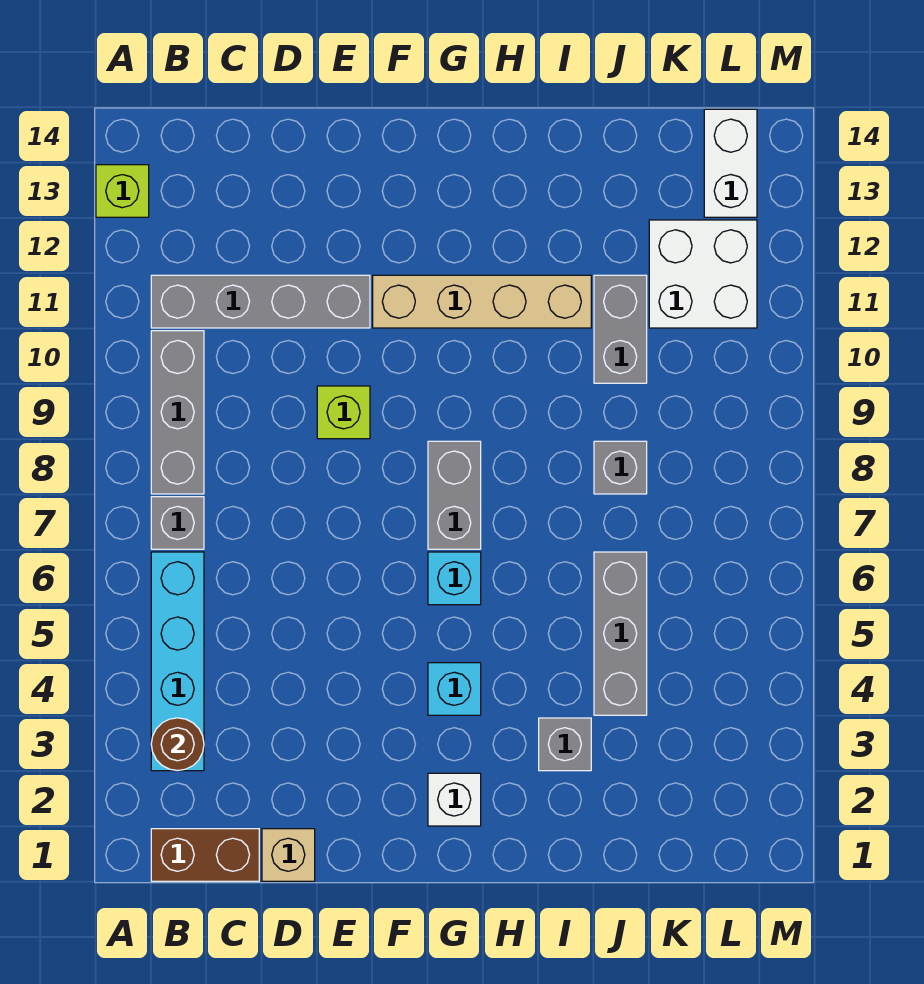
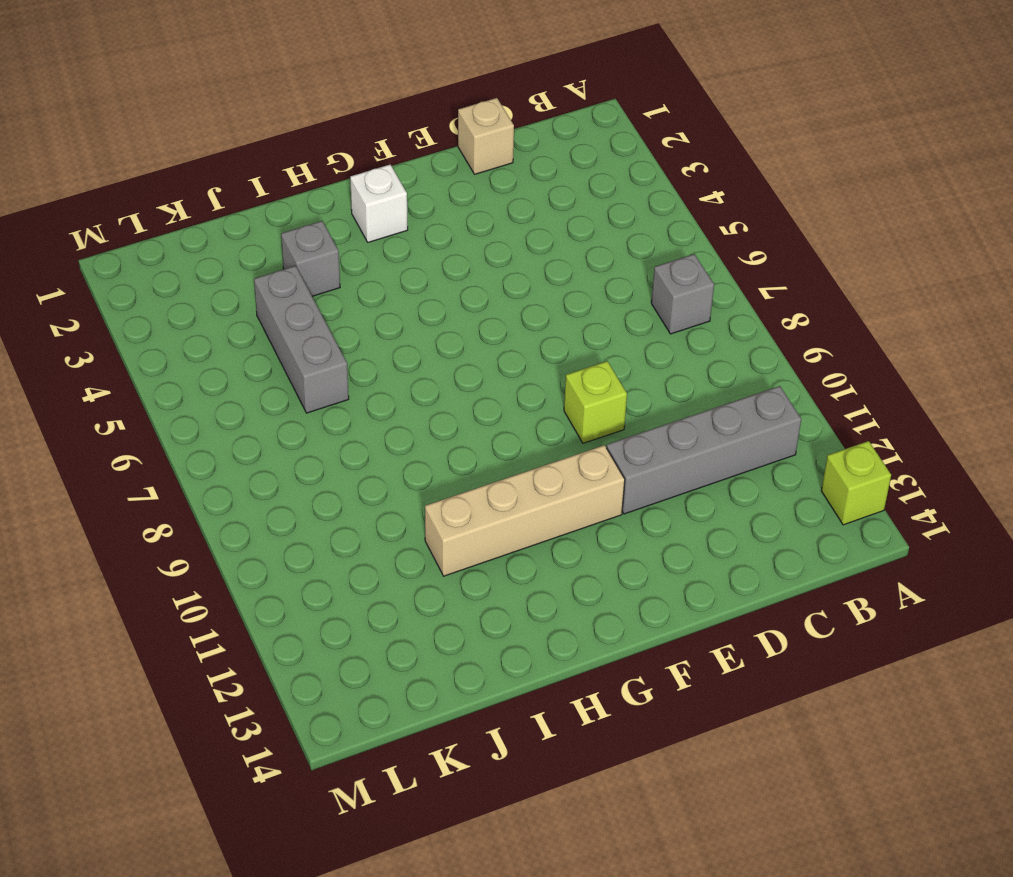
none -> brown brick B1:C1 level 1
none -> cyan brick B3:B6 level 1
none -> grey brick B8:B10 level 1

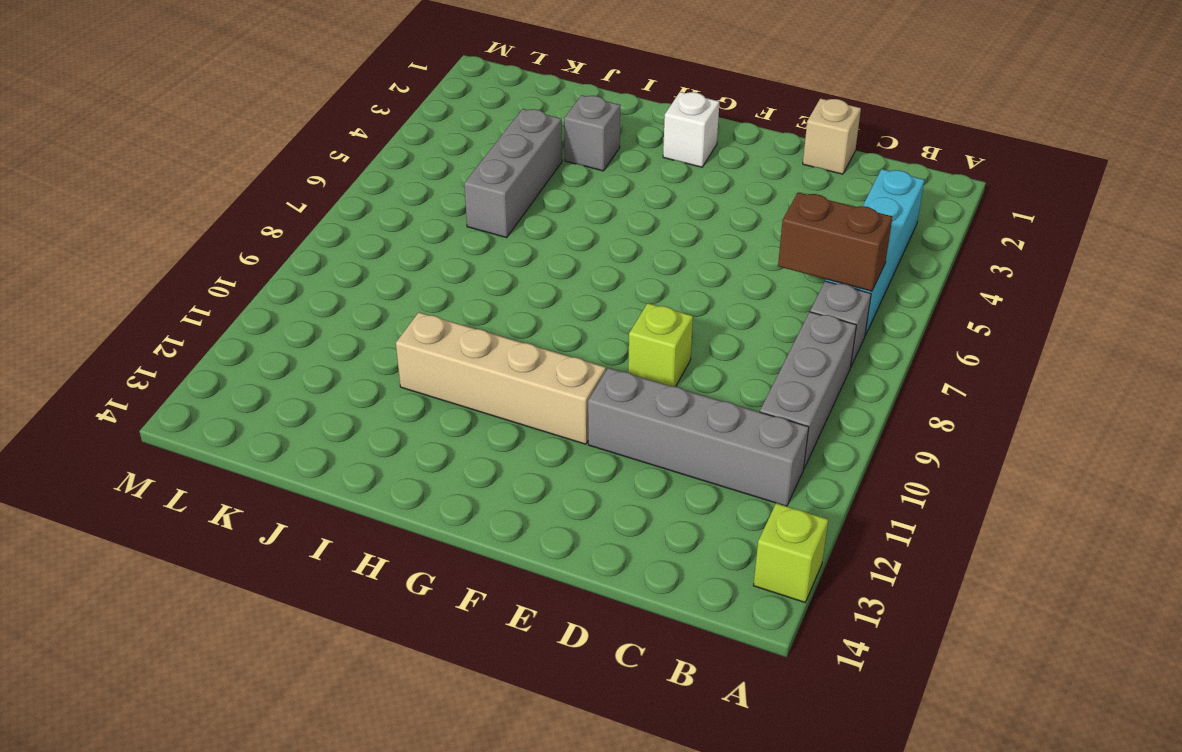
brown brick B6:C6 level 2 -> brown brick B1:C1 level 1
none -> cyan brick G4 level 1
none -> cyan brick G6 level 1
none -> grey brick G7:G8 level 1

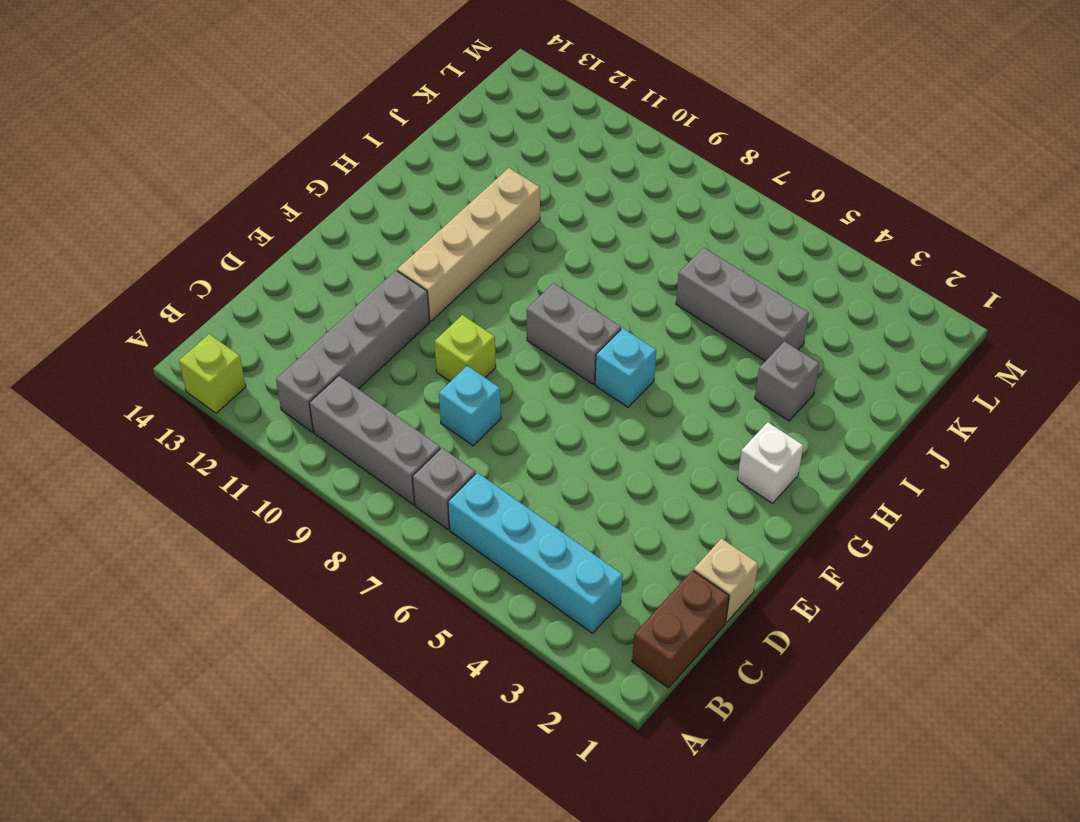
cyan brick D8 level 1 -> cyan brick G4 level 1
none -> grey brick J8 level 1
none -> grey brick J10:J11 level 1
none -> white brick K11:L12 level 1

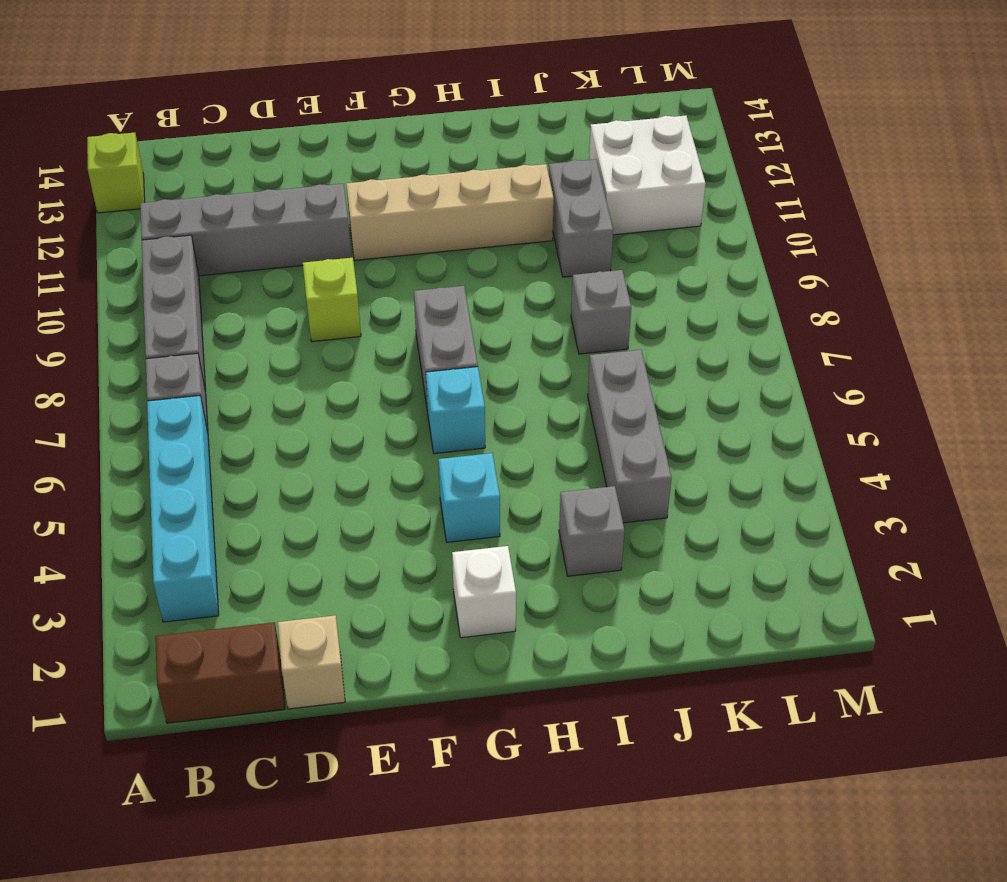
none -> white brick L13:L14 level 1
none -> brown round brick B3 level 2

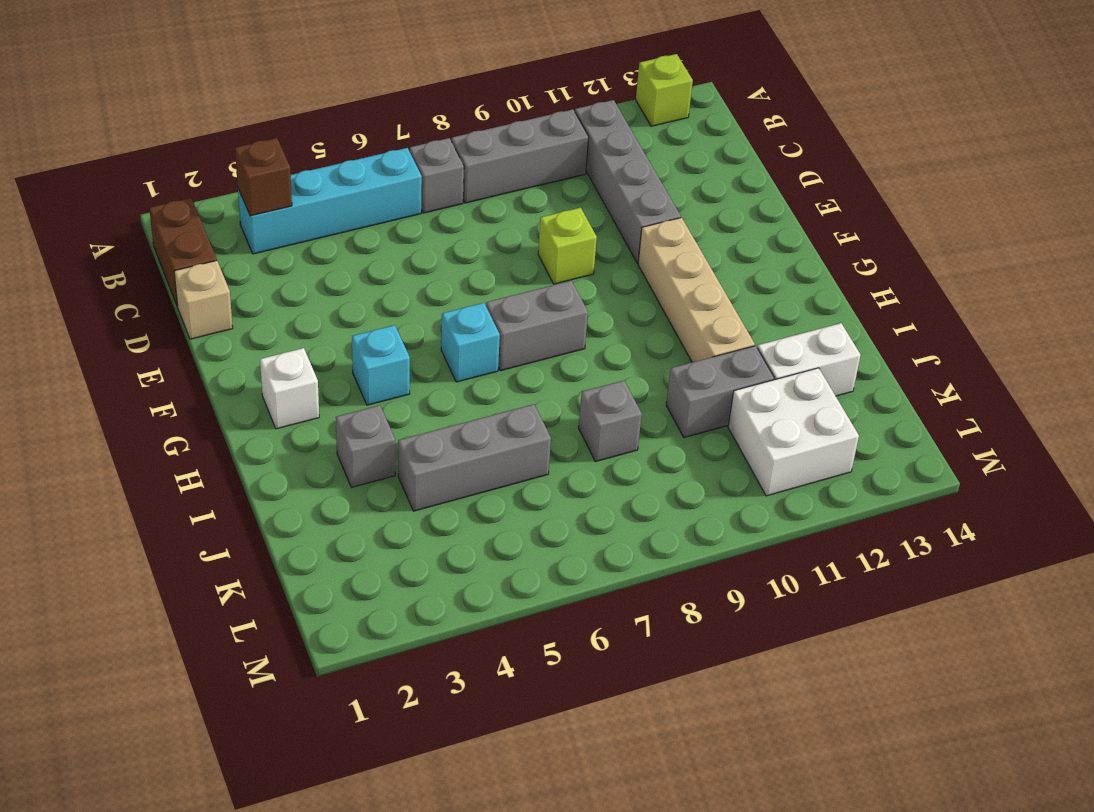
brown brick B3 level 2 -> brown round brick B3 level 2
white brick J12:J13 level 1 -> white brick L13:L14 level 1

